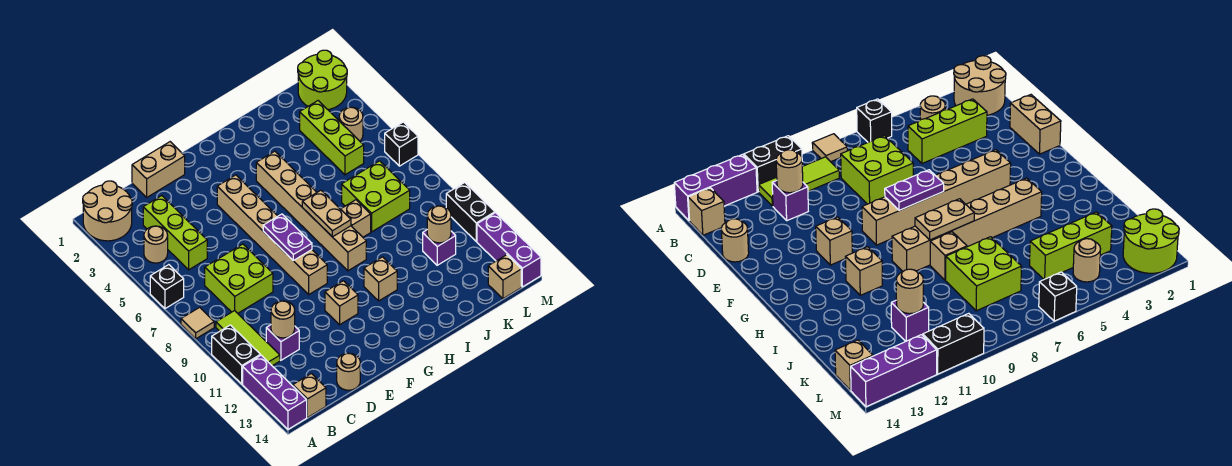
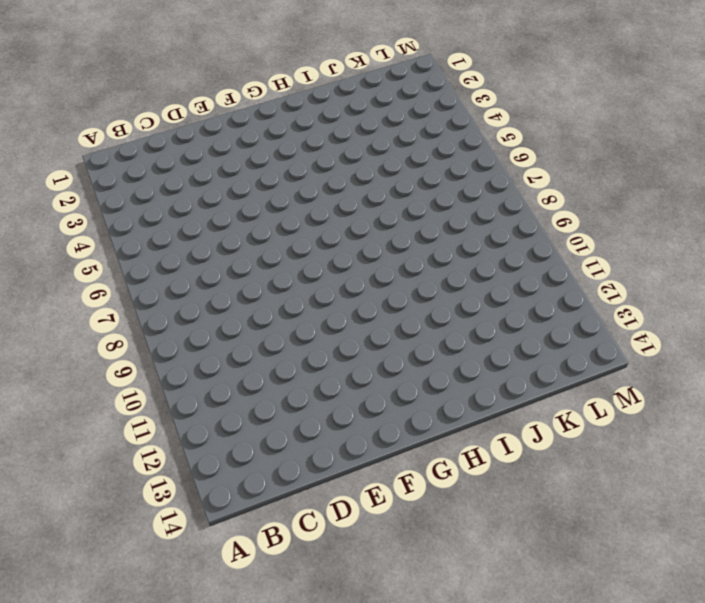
none -> tan round brick A1:B2 level 1
none -> black brick A6 level 1
none -> tan tile A8 level 1
none -> black brick A10:A11 level 1

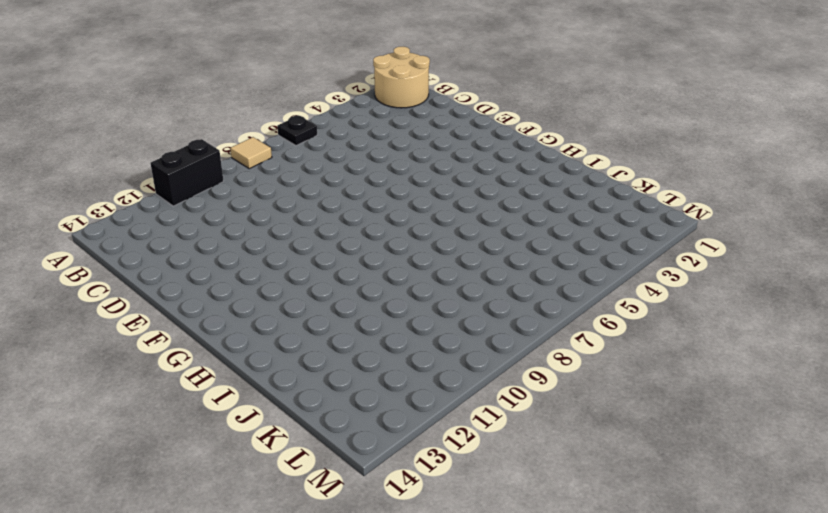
black plate A6 level 1 -> black brick A6 level 1
none -> purple brick A12:A14 level 1
none -> tan round brick B4 level 1
none -> lime tile B9:B11 level 1
none -> tan brick B14 level 1

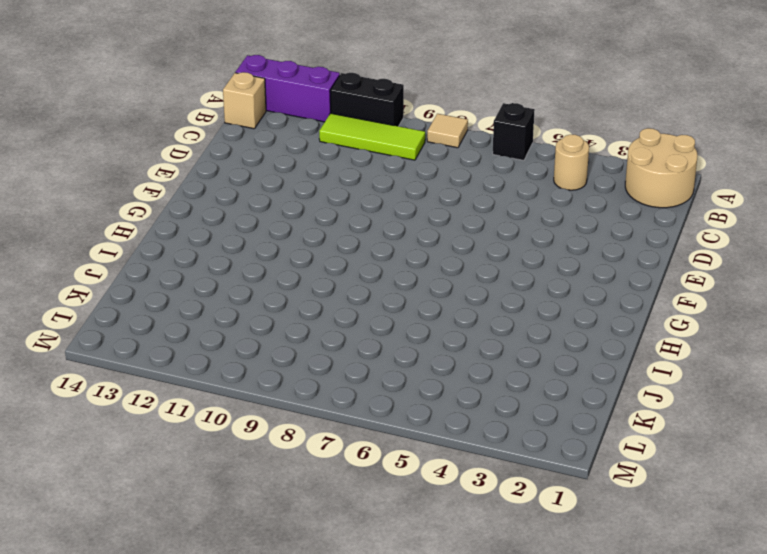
none -> lime brick C3:C5 level 1
none -> lime brick C7:D8 level 1
none -> purple brick C11 level 1
none -> tan brick D1:E1 level 1

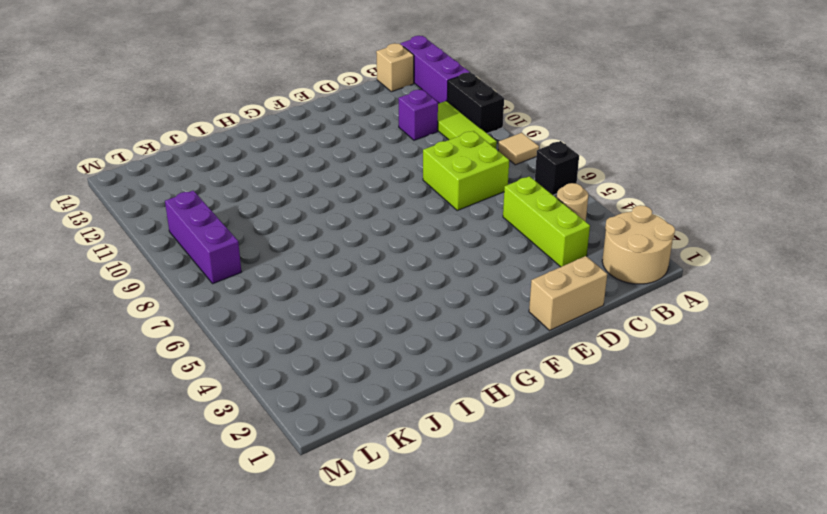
purple brick L8:L10 level 1 -> purple brick M12:M14 level 1
none -> tan round brick D14 level 1
none -> tan brick F4:F9 level 1
none -> tan brick F11 level 1
none -> tan brick H4:H9 level 1

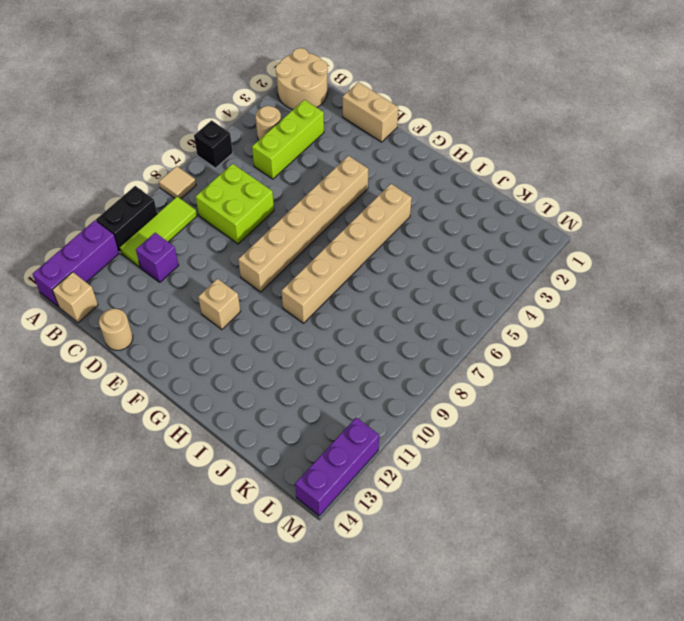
none -> tan brick H11 level 1
none -> tan brick I8 level 1
none -> lime brick J7:K8 level 1
none -> lime brick K3:K5 level 1

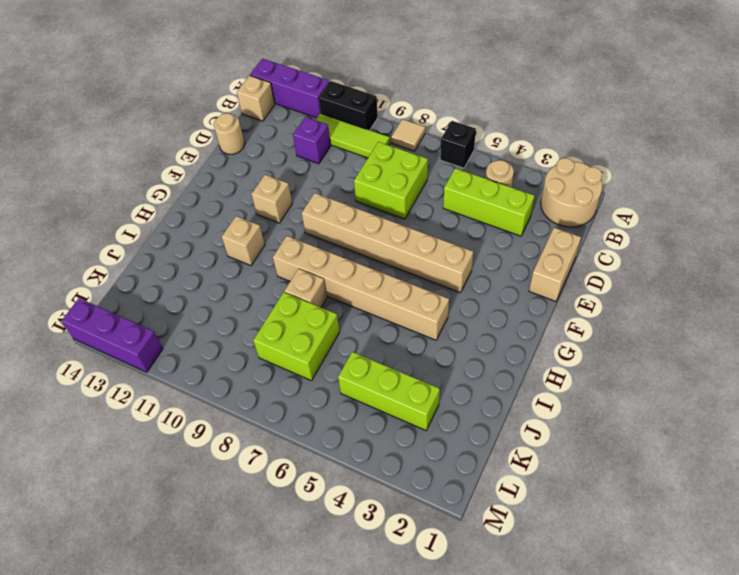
none -> purple brick K11 level 1
none -> lime round brick L1:M2 level 1
none -> tan round brick L4 level 1
none -> tan brick L14 level 1

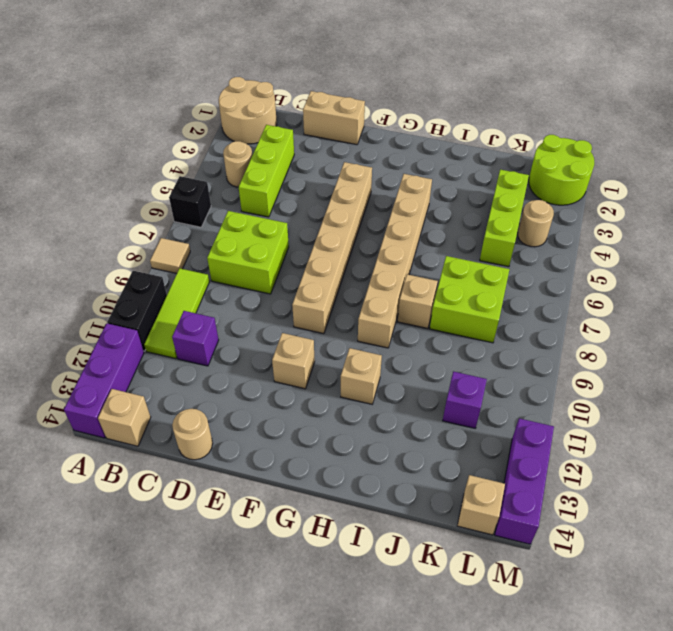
none -> black brick M6 level 1
none -> black brick M10:M11 level 1
none -> tan round brick C11 level 2
none -> purple plate F7:F8 level 2

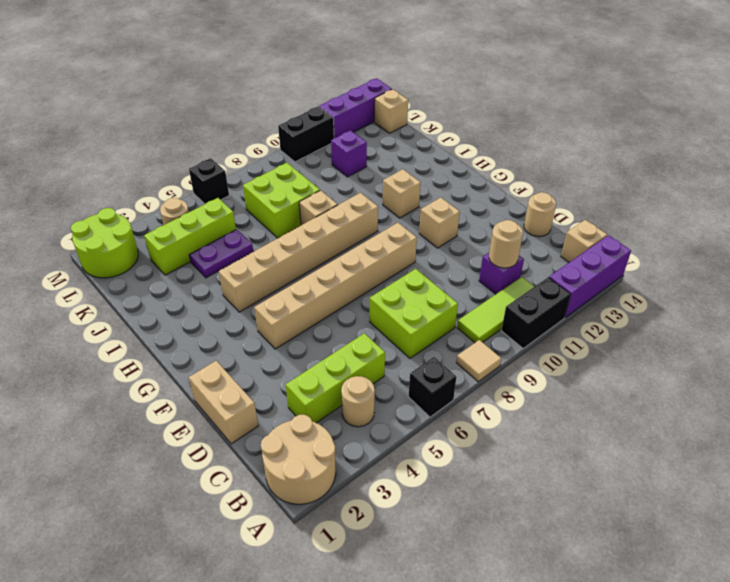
purple plate J4:J5 level 1 -> purple plate F7:F8 level 2
none -> tan plate H7:H8 level 2
none -> tan round brick K11 level 2

